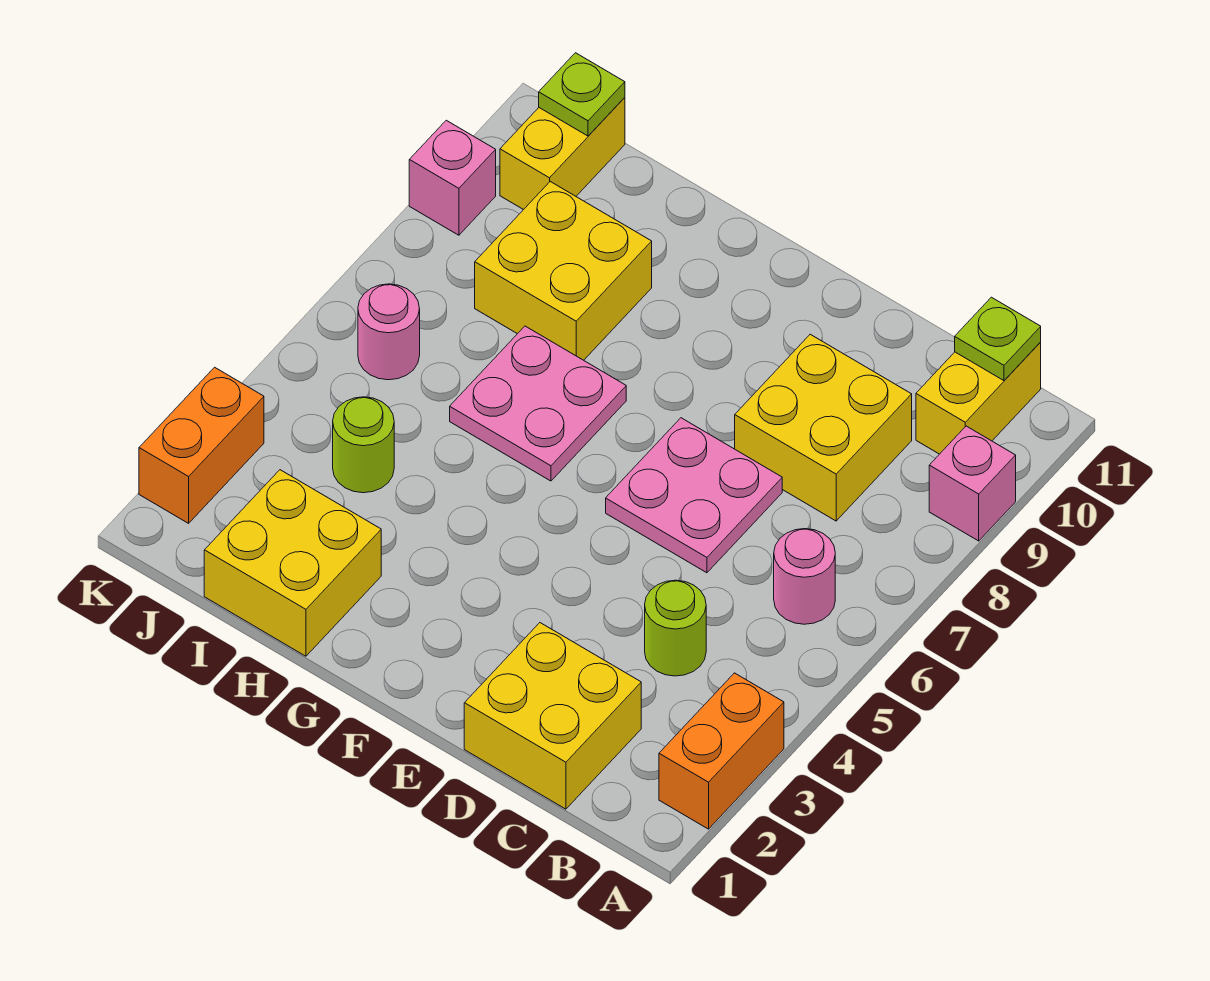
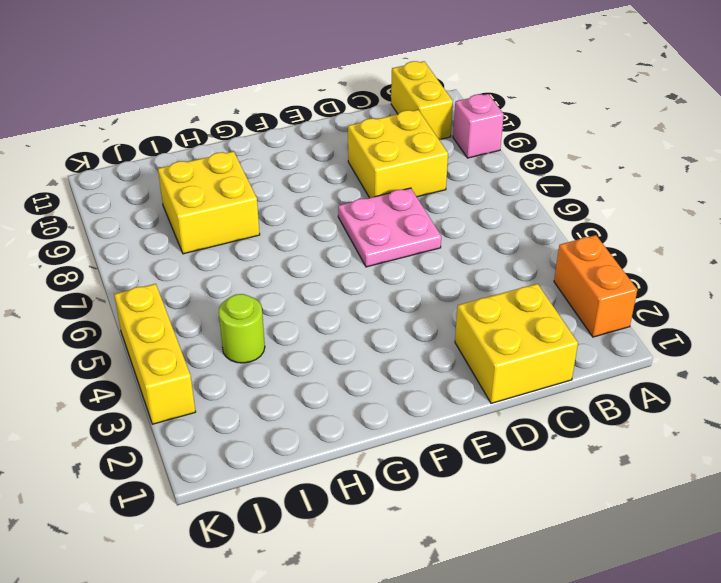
yellow brick K3:K5 level 1 -> orange brick K2:K3 level 1
none -> pink round brick B6 level 1
none -> lime round brick C4 level 1
none -> pink plate G6:H7 level 1

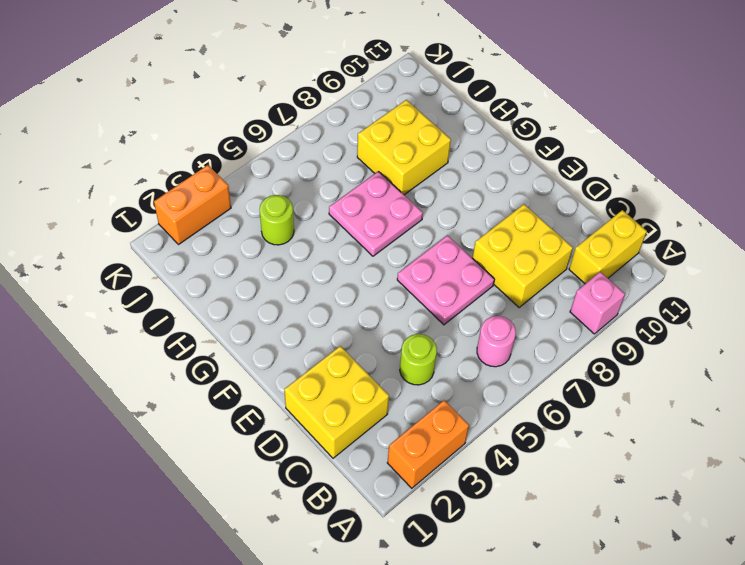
none -> yellow brick H1:I2 level 1
none -> pink round brick J6 level 1
none -> yellow brick J10:J11 level 1

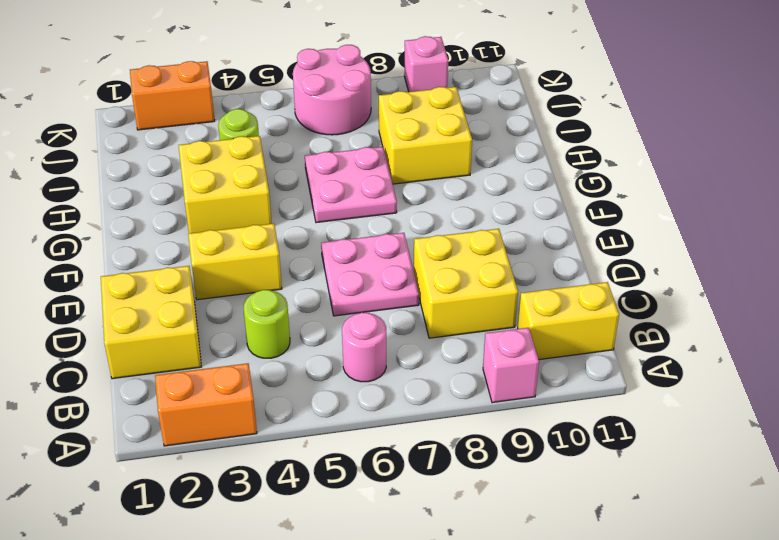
yellow brick E3:E4 level 1 -> yellow brick J10:J11 level 1
yellow brick G3:H4 level 1 -> yellow brick H1:I2 level 1
pink round brick J6:K7 level 1 -> pink round brick J6 level 1
none -> lime plate B11 level 2
none -> lime plate J11 level 2

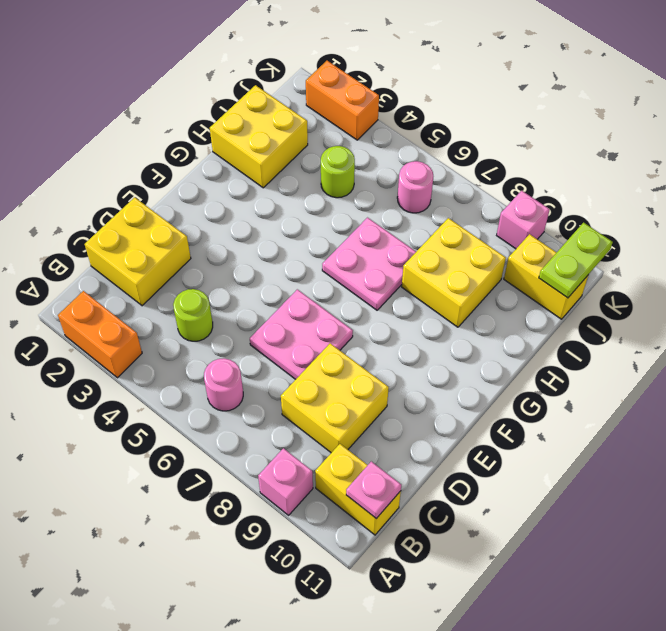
pink plate B11 level 2 -> lime plate B11 level 2
lime plate J11:K11 level 2 -> lime plate J11 level 2

